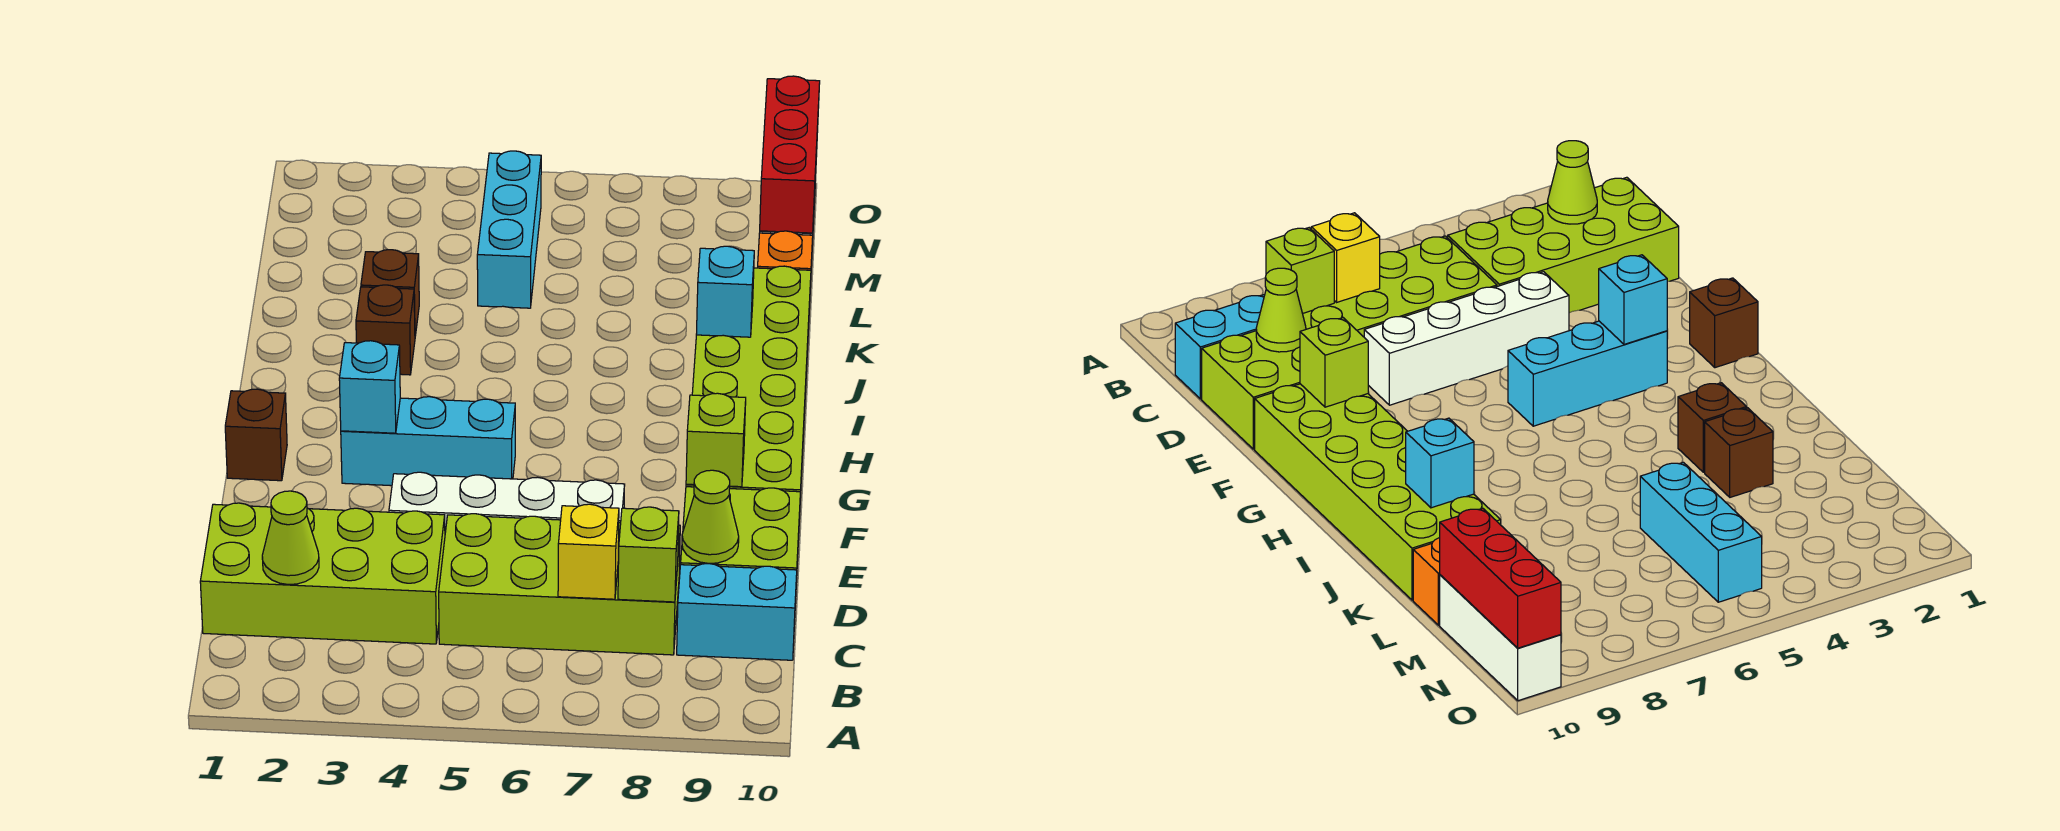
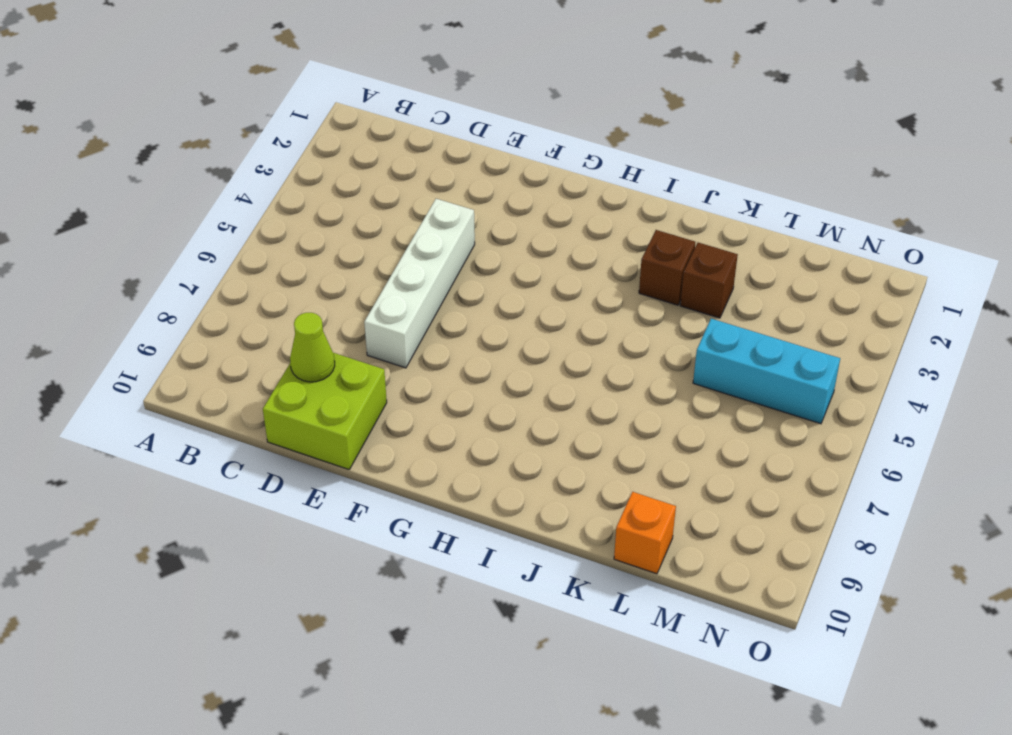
none -> lime brick C1:D4 level 1
none -> lime brick C5:D8 level 1
none -> cyan brick C9:C10 level 1

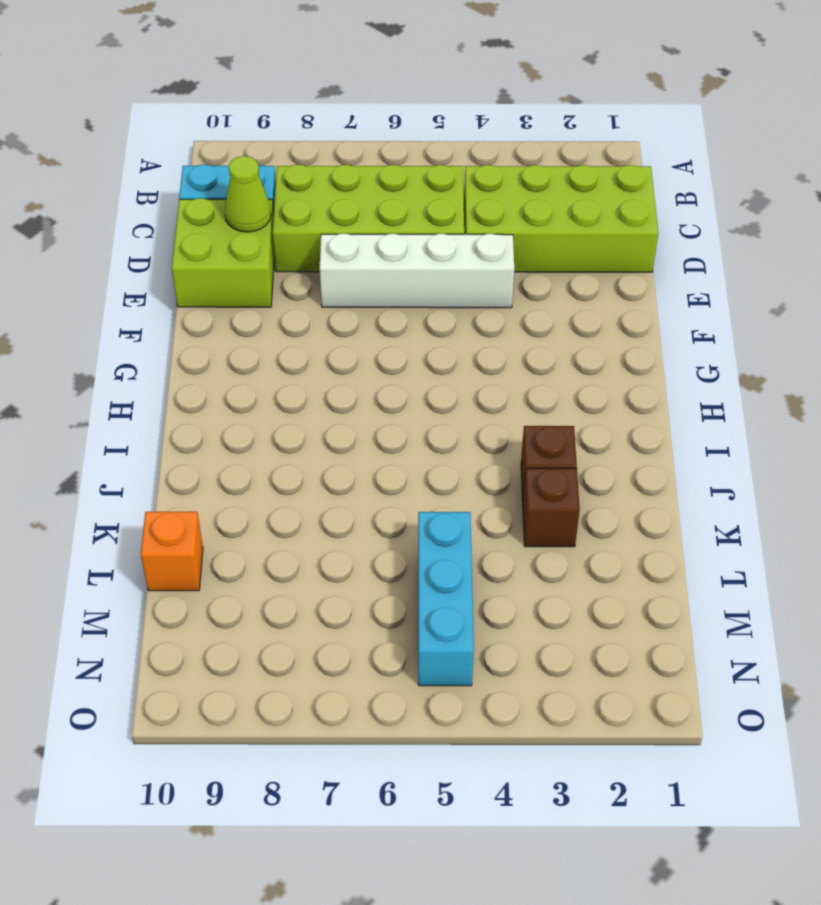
none -> lime brick F9:K10 level 1
none -> brown brick G1 level 1
none -> cyan brick G3:G5 level 1

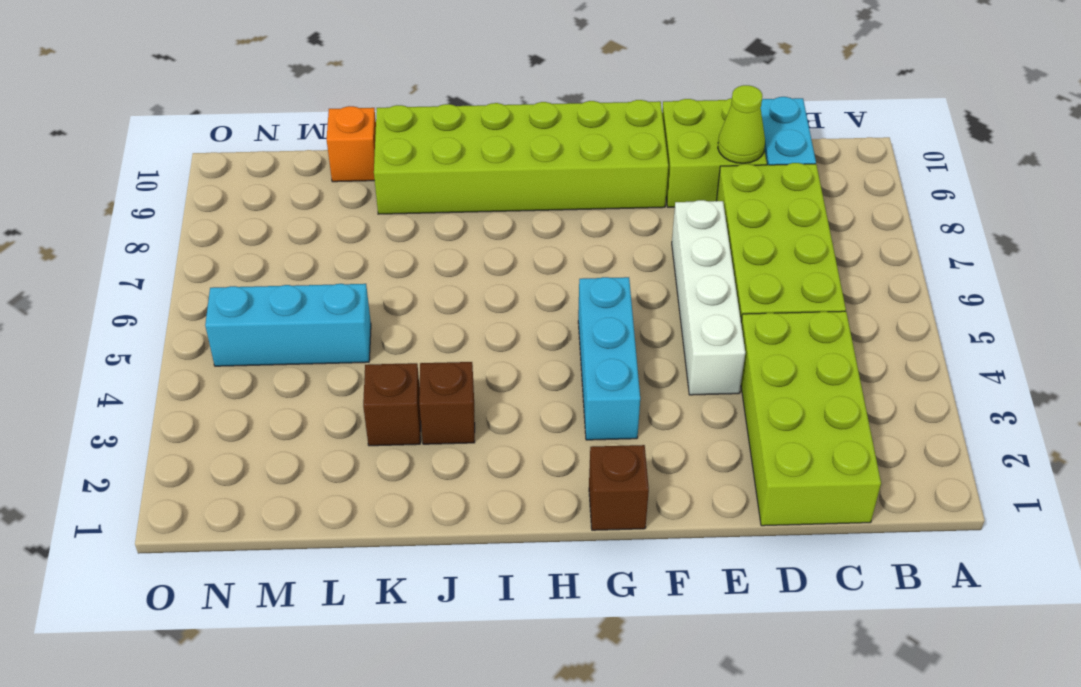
none -> white brick M10:O10 level 1
none -> lime cone C2 level 2
none -> yellow brick C7 level 2

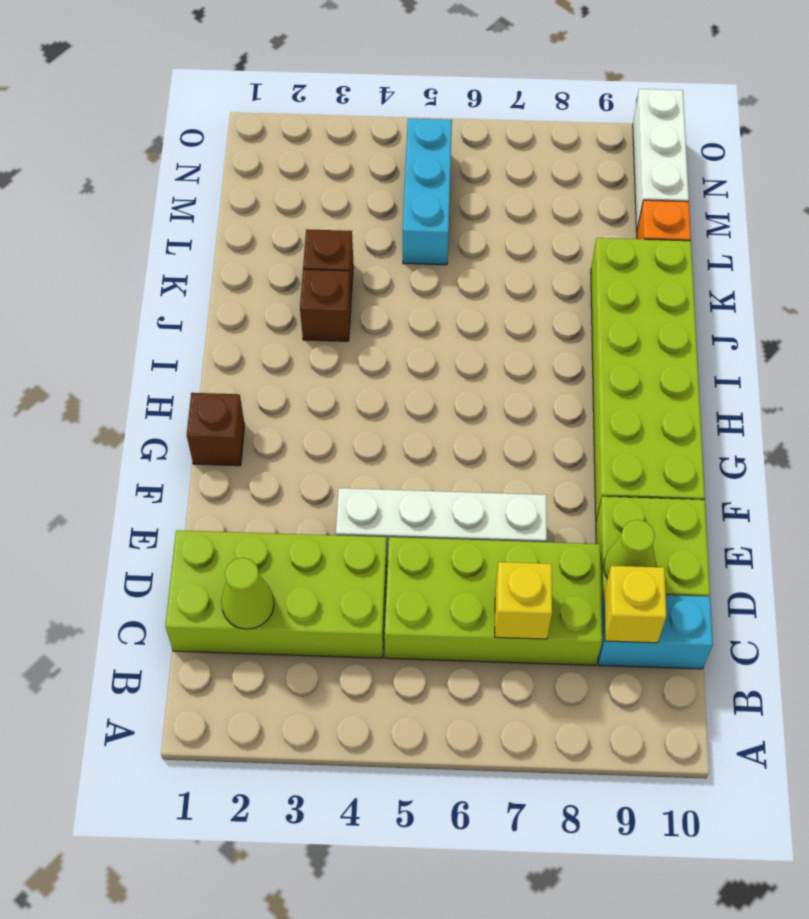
yellow brick C9 level 2 -> none
none -> cyan brick G3:G5 level 1
none -> lime brick C8 level 2
none -> lime brick F9 level 2

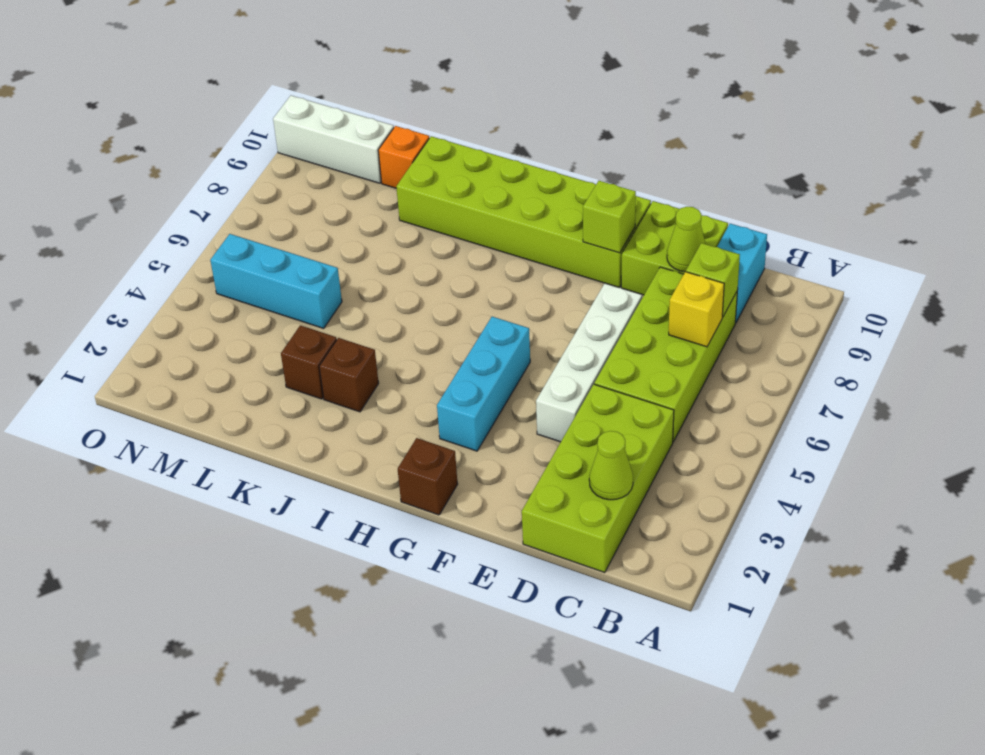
none -> cyan brick G3 level 2
none -> cyan brick J9 level 2
none -> red brick M10:O10 level 2

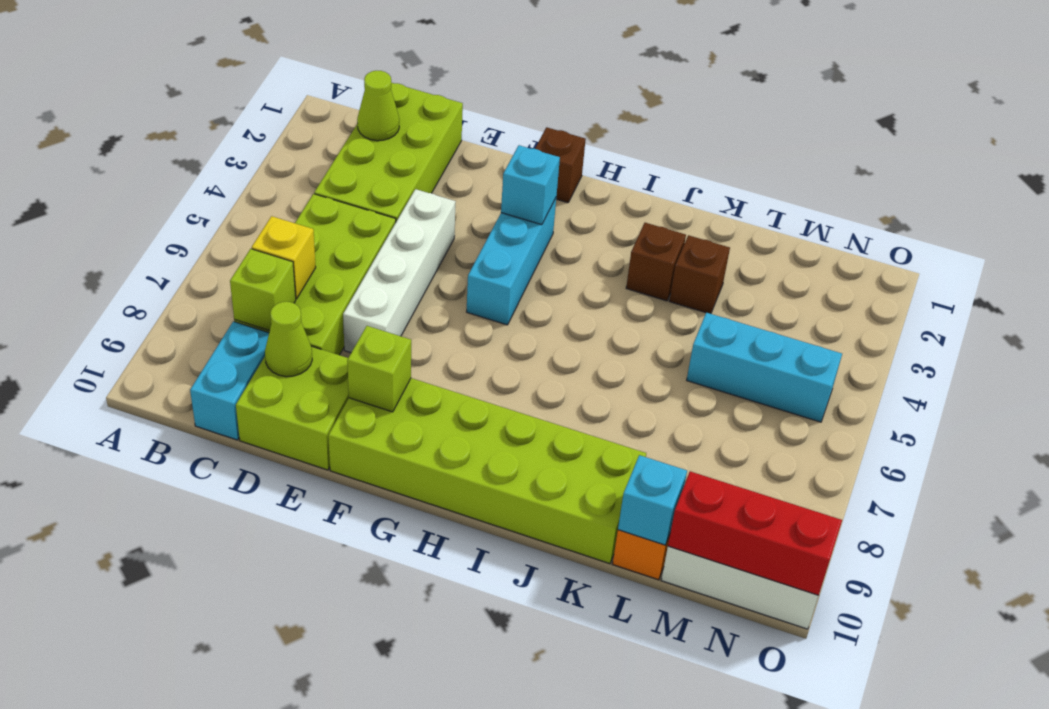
cyan brick L10 level 2 -> cyan brick J9 level 2

